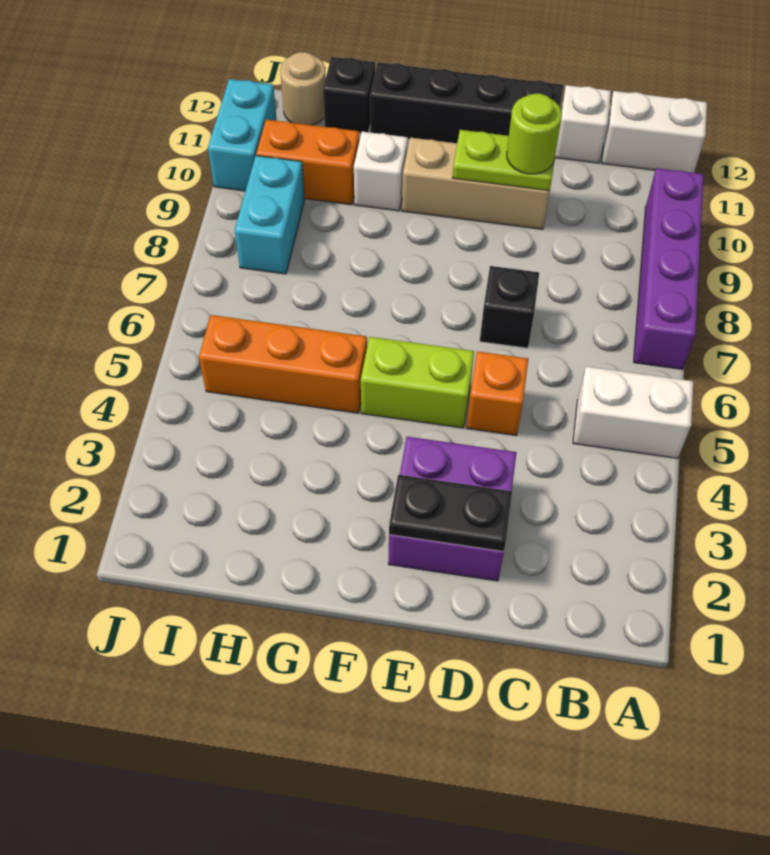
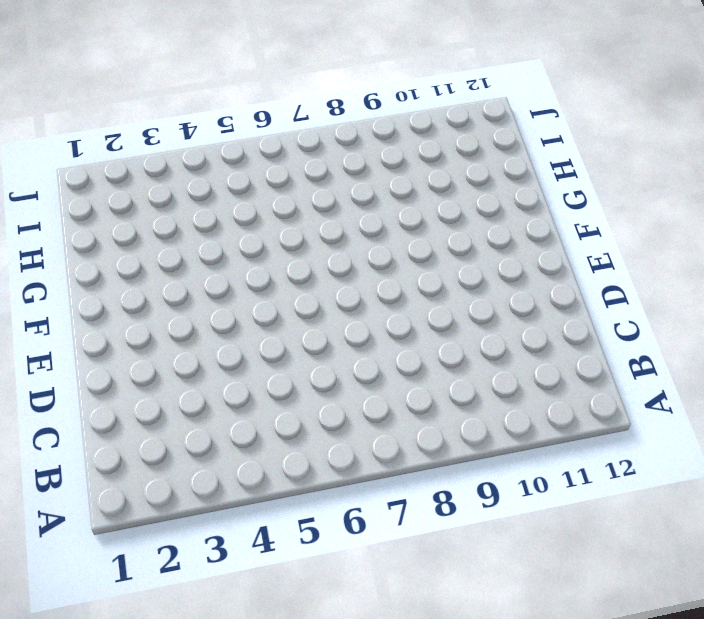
none -> white brick A5:B5 level 1
none -> purple brick A7:A10 level 1
none -> white brick A12:B12 level 1

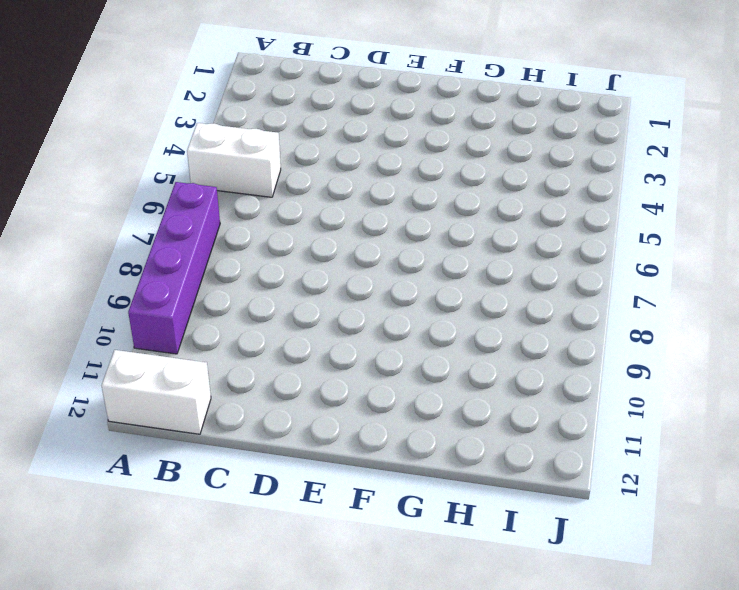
none -> white brick C12 level 1
none -> purple brick D2:E3 level 1
none -> orange brick D5 level 1

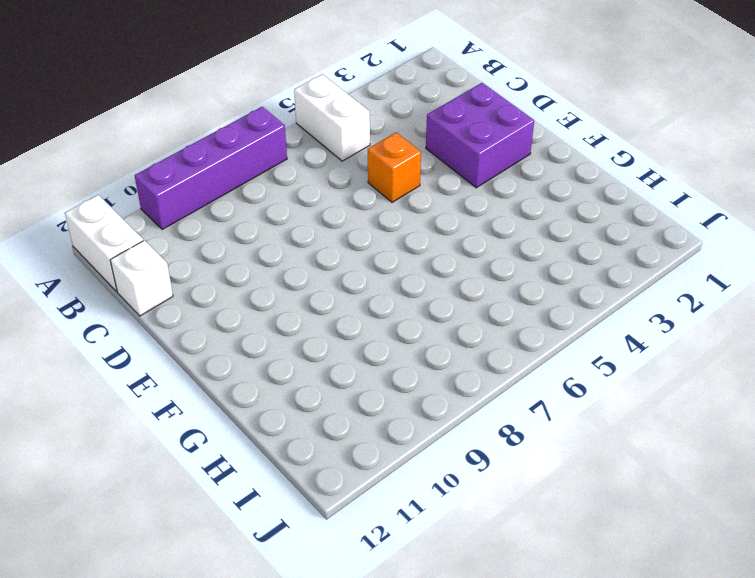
none -> black brick D7 level 1
none -> tan brick D10:F10 level 1
none -> black brick D12:G12 level 1

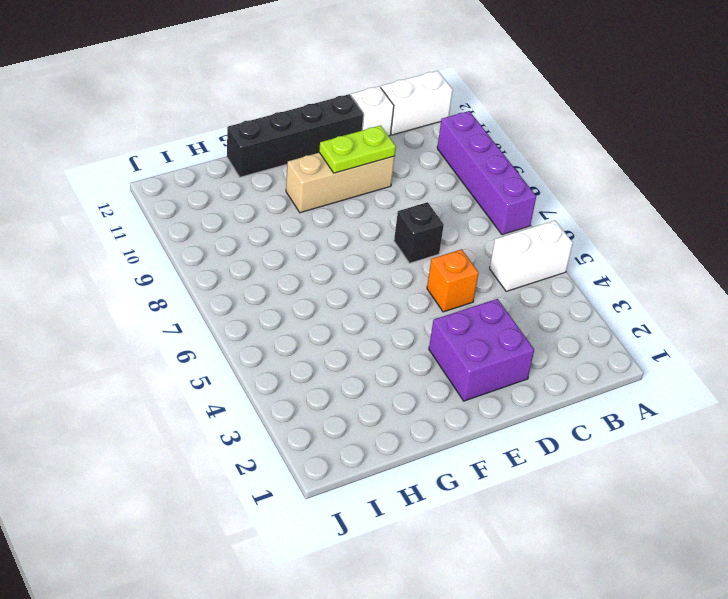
none -> lime brick E5:F5 level 1
none -> orange brick G5:I5 level 1
none -> white brick G10 level 1

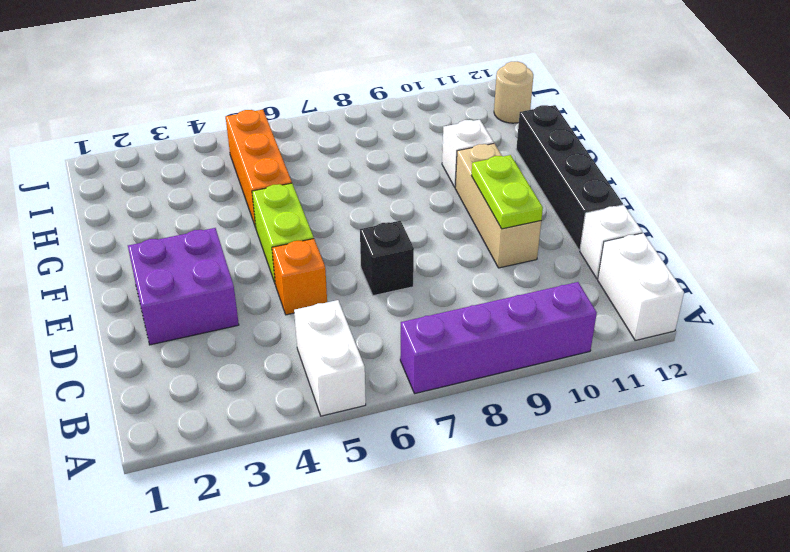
none -> orange brick H10:I10 level 1
none -> black brick H12 level 1
none -> cyan brick I8:I9 level 1

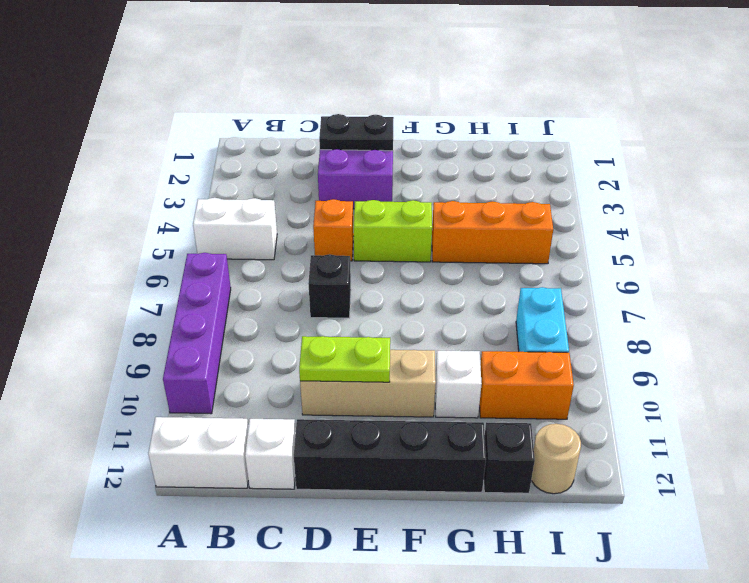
none -> cyan brick J10:J11 level 1
none -> lime round brick D10 level 3

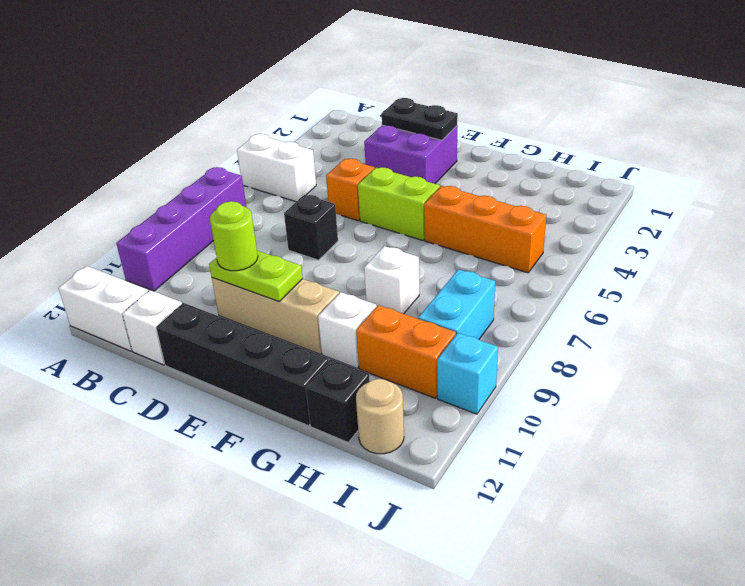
white brick G8 level 1 -> none
cyan brick J10 level 1 -> cyan brick J10:J11 level 1

